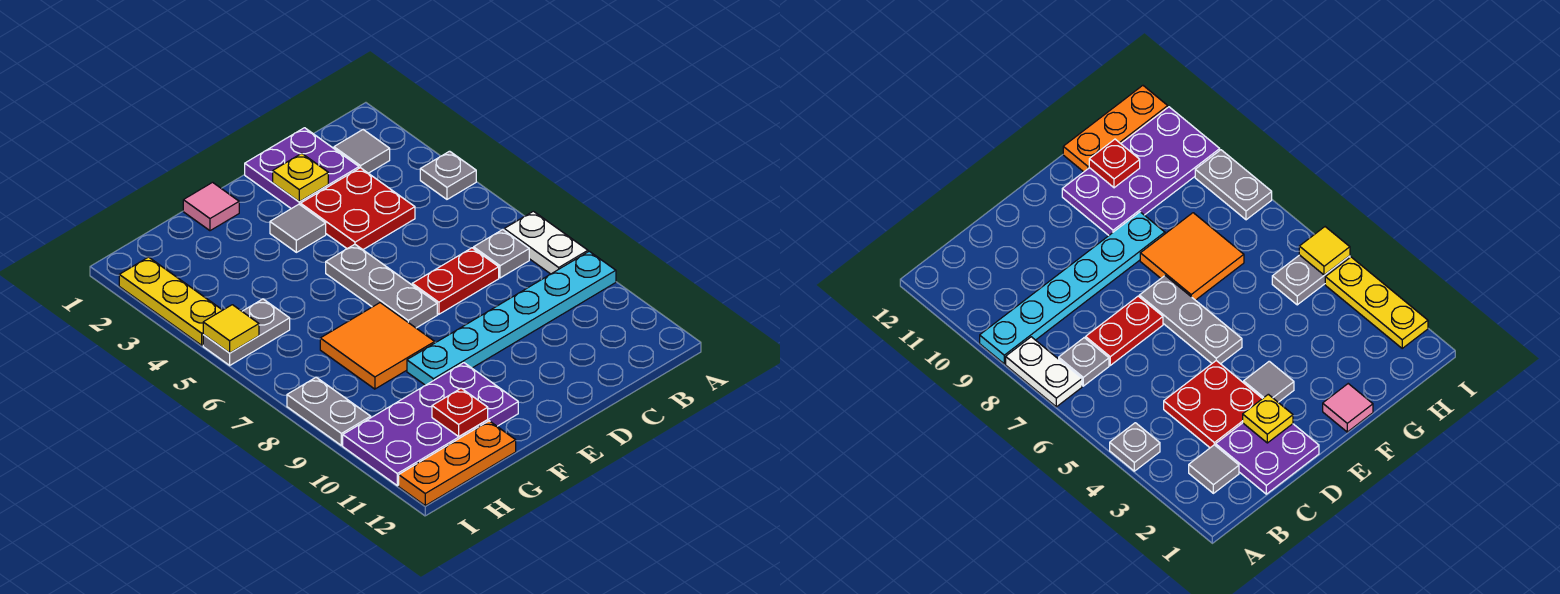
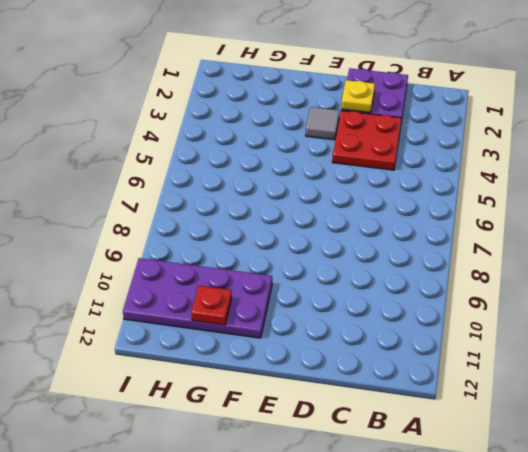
none -> grey plate A4 level 1
none -> white plate A7:A8 level 1
none -> cyan plate A9:F9 level 1

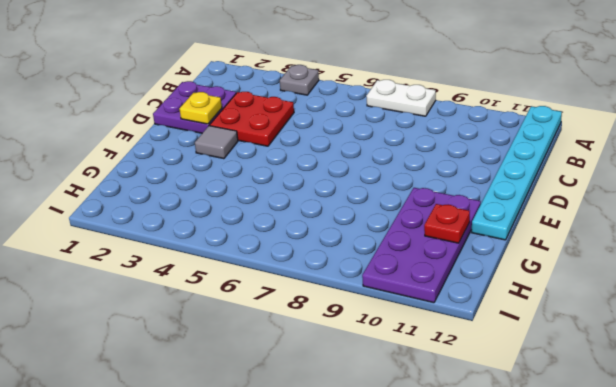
cyan plate A12:F12 level 1 -> cyan plate A9:F9 level 1
none -> grey tile B2 level 1
none -> grey plate B7 level 1
none -> red plate C7:D7 level 1

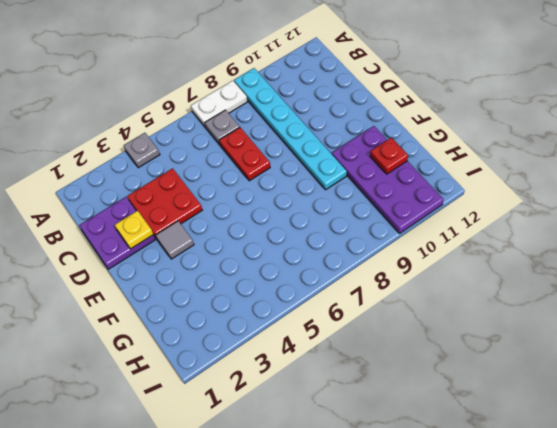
none -> grey tile B2 level 1
none -> grey plate E5:E7 level 1
none -> pink tile F1 level 1

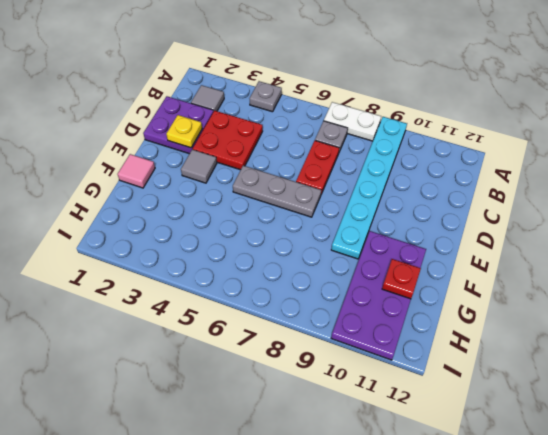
none -> orange tile F7:G8 level 1
none -> orange plate G12:I12 level 1
none -> grey plate H5:I5 level 1

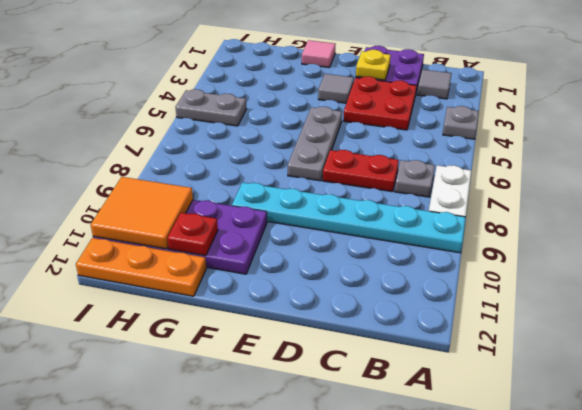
orange tile H10:I11 level 2 -> orange tile F7:G8 level 1
none -> yellow plate I2:I4 level 1
none -> grey plate I8:I9 level 1
none -> yellow tile I5 level 2

